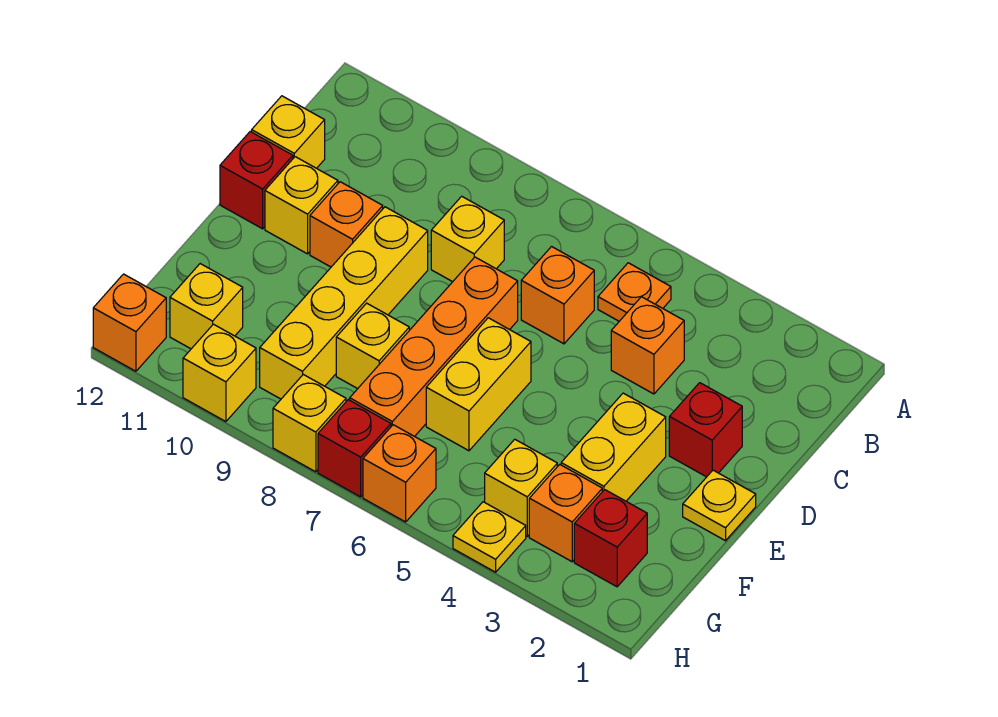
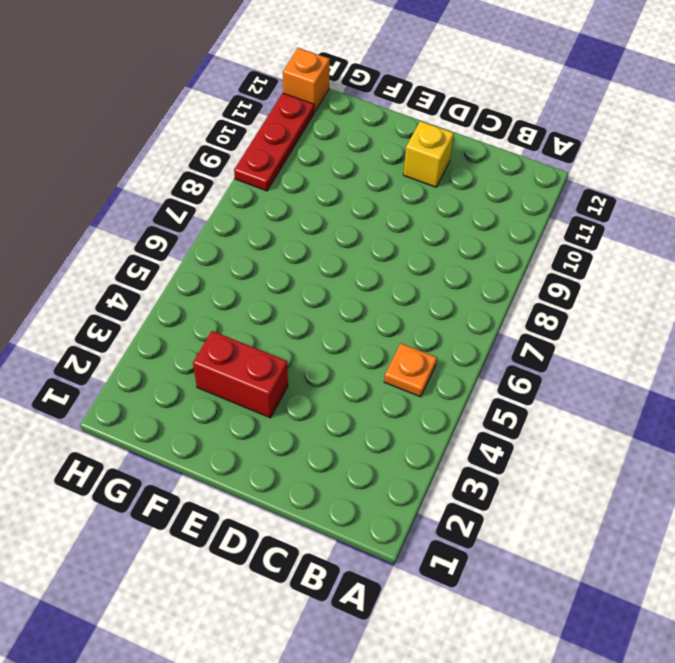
red brick E3:F3 level 1 -> yellow brick E3:F3 level 1
red plate H9:H11 level 1 -> yellow brick H10 level 1
none -> orange brick C4 level 1
none -> orange brick C6 level 1
none -> yellow brick C8 level 1

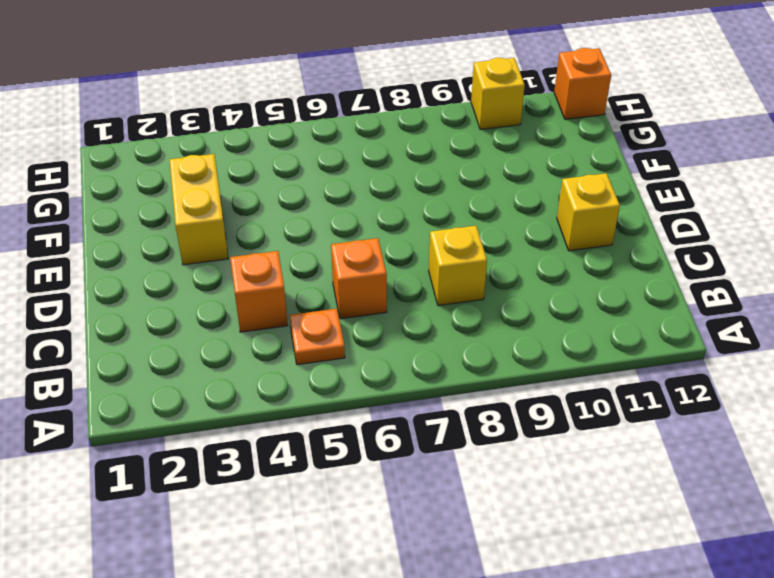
none -> yellow brick C12 level 1
none -> red brick D2 level 1
none -> orange brick D7:G7 level 1

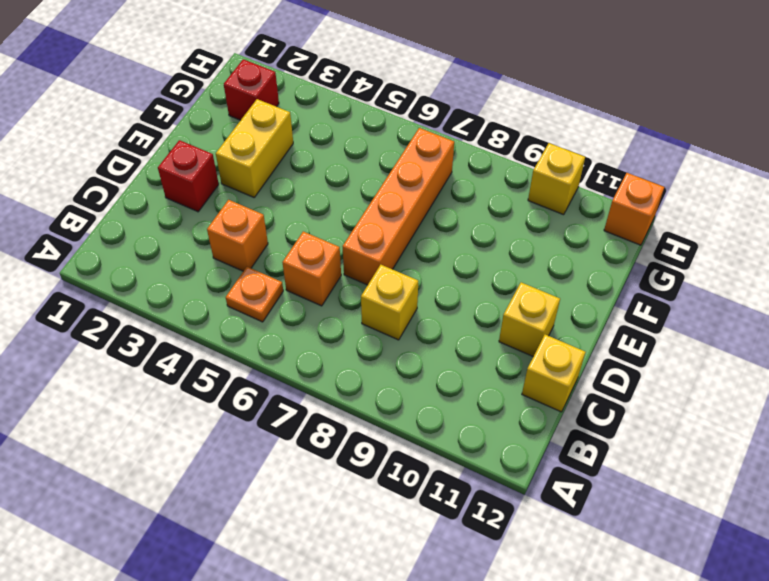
none -> yellow brick D9:G9 level 1
none -> orange brick D10 level 1
none -> red brick D12 level 1

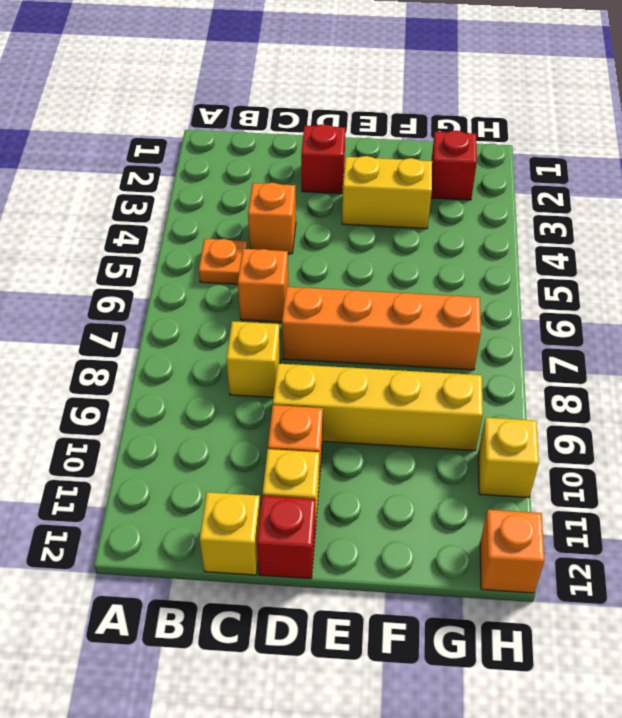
none -> yellow plate E1 level 1
none -> yellow brick E6:F6 level 1
none -> yellow brick F8 level 1

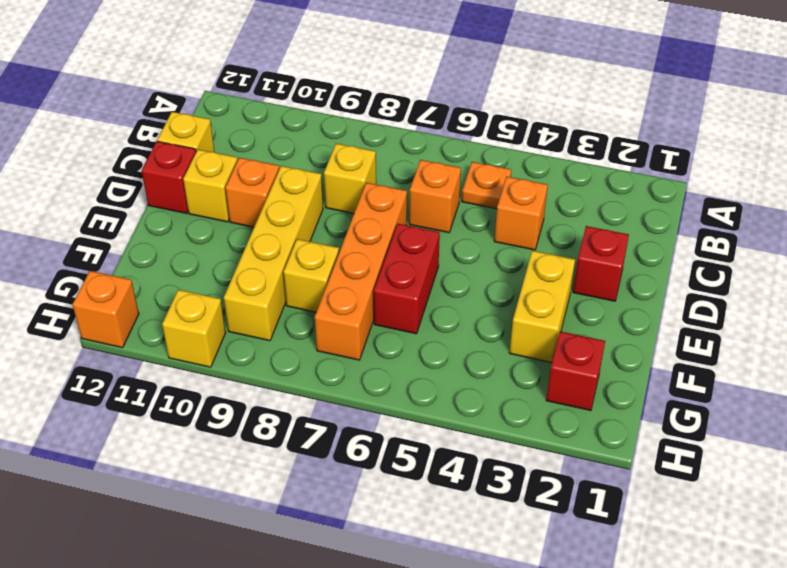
red brick E6:F6 level 1 -> yellow brick E6:F6 level 1
none -> yellow plate E1 level 1
none -> orange brick G3 level 1
none -> yellow brick G4 level 1

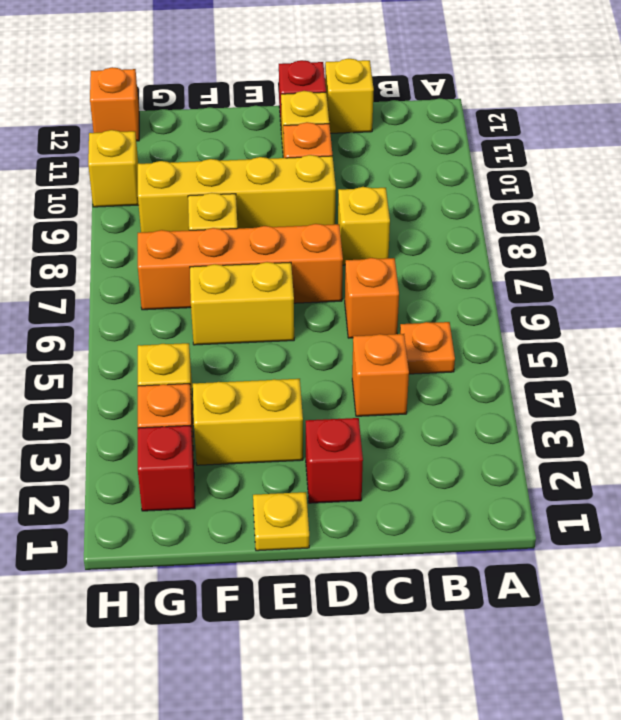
none -> yellow brick G11 level 1
none -> yellow plate H4 level 1
none -> orange brick H6 level 1

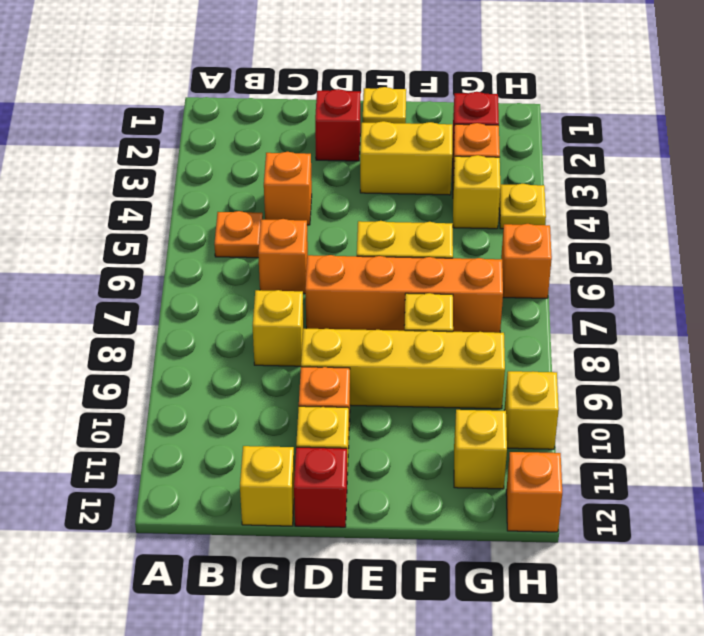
none -> red brick H7 level 1
none -> yellow brick H8 level 1

